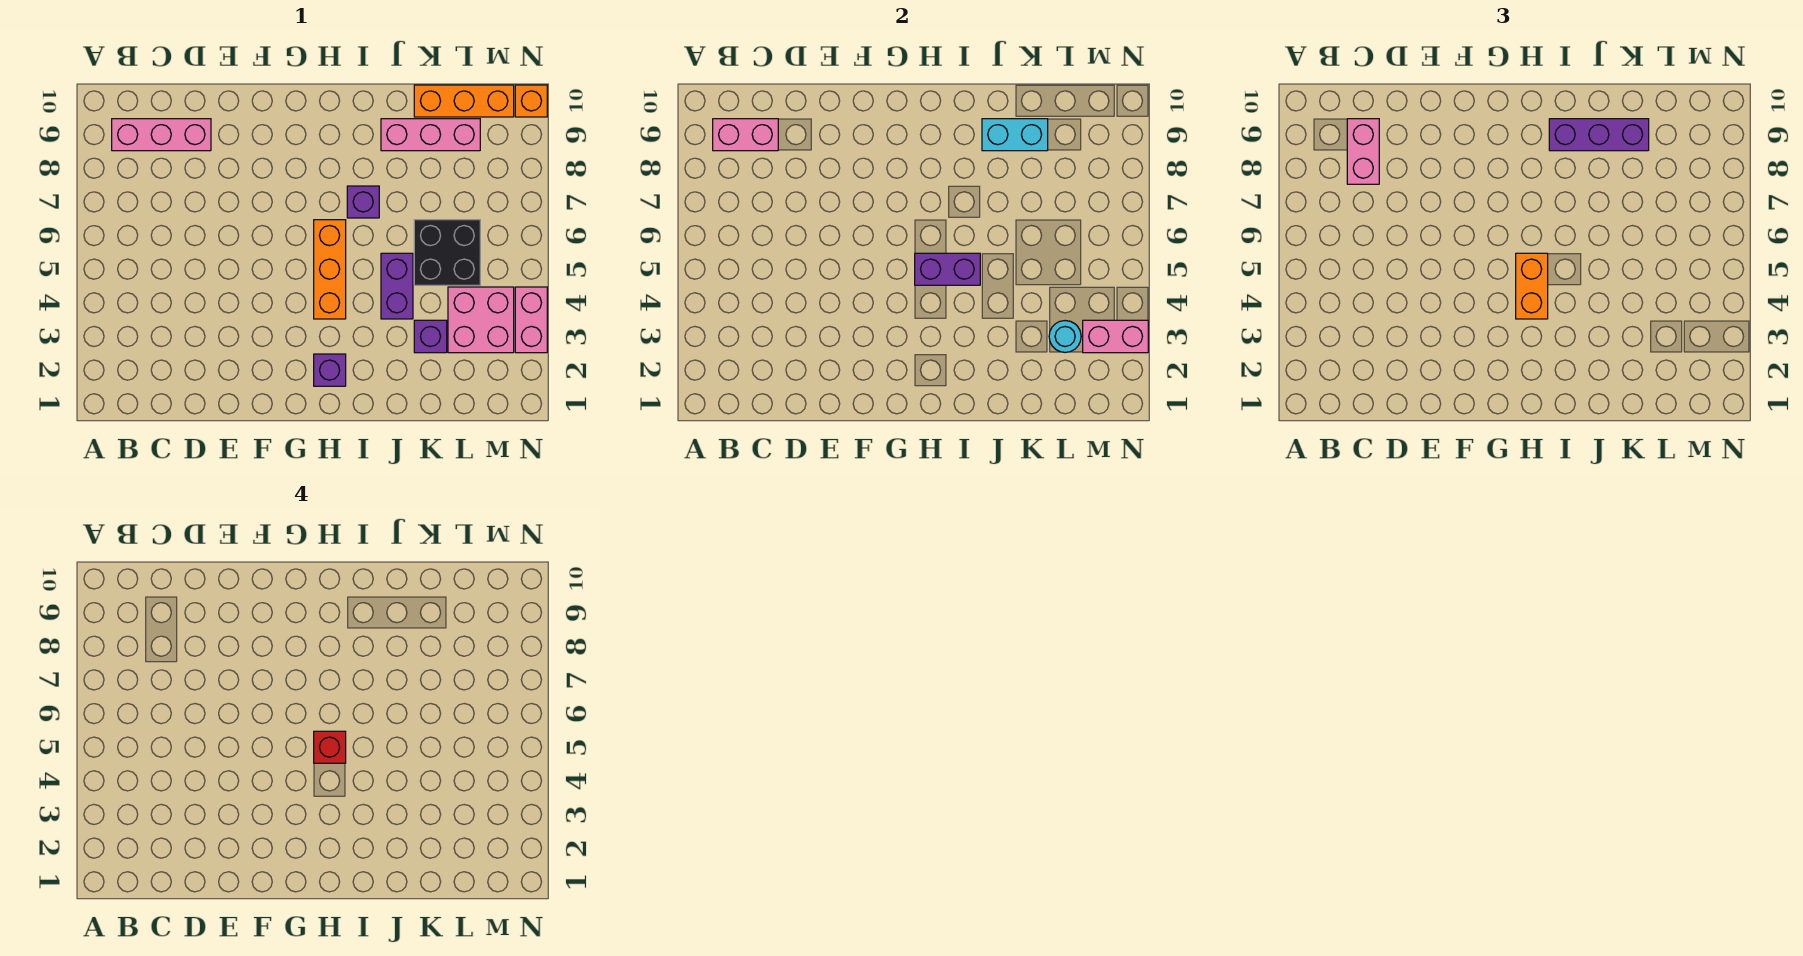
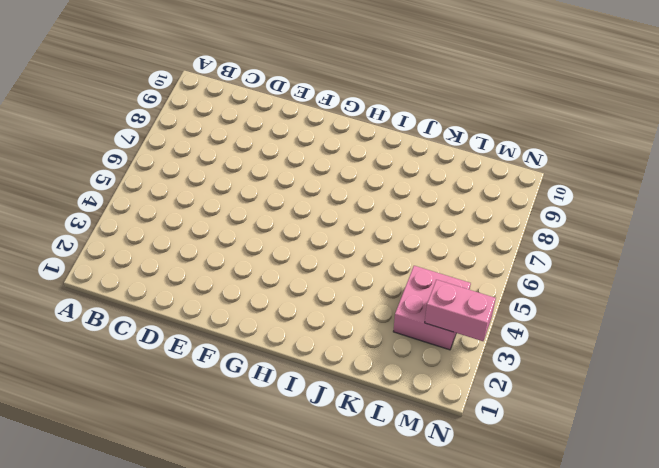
none -> pink brick B9:D9 level 1
none -> purple brick H2 level 1
none -> orange brick H4:H6 level 1

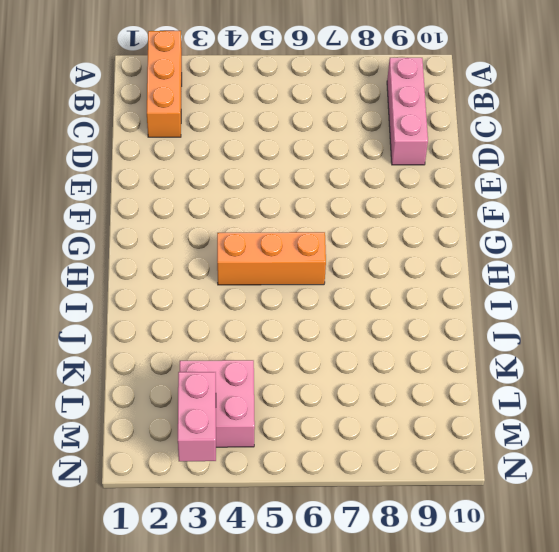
orange brick A2:C2 level 1 -> orange brick K10:M10 level 1
none -> purple brick H2 level 1
none -> purple brick I7 level 1
none -> purple brick J4:J5 level 1

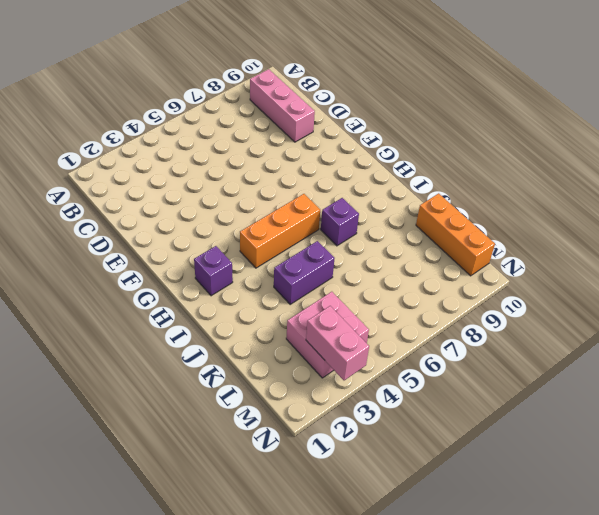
none -> pink brick J9:L9 level 1
none -> purple brick K3 level 1
none -> black brick K5:L6 level 1

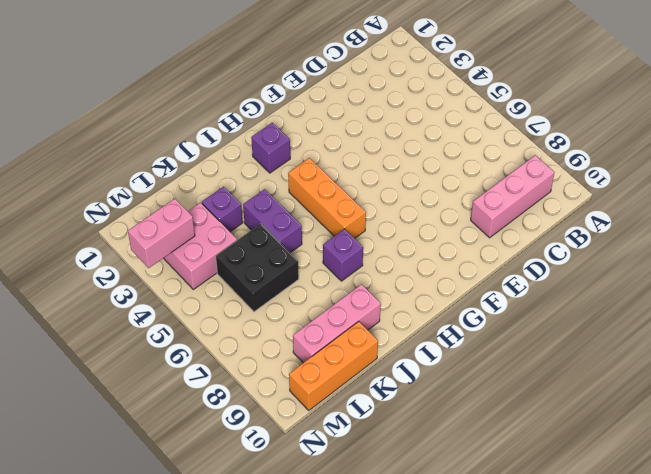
none -> pink brick N3:N4 level 1
none -> orange brick N10 level 1
none -> pink brick B9:C9 level 2

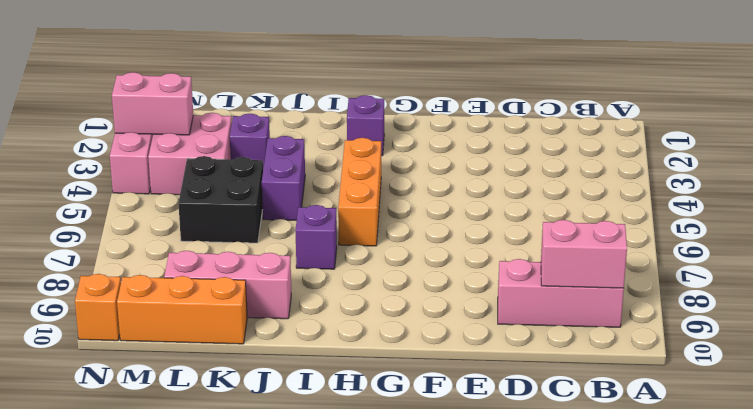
none -> purple brick H5:I5 level 2
none -> cyan brick J9:K9 level 2
none -> cyan round brick L3 level 2

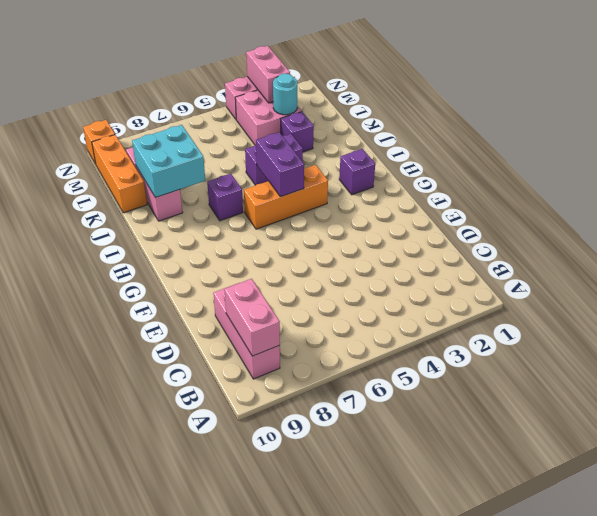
cyan brick J8:K9 level 2 -> cyan brick J9:K9 level 2
none -> black brick K5:L6 level 1
none -> pink brick C8:C9 level 3
none -> orange brick H4:H5 level 3

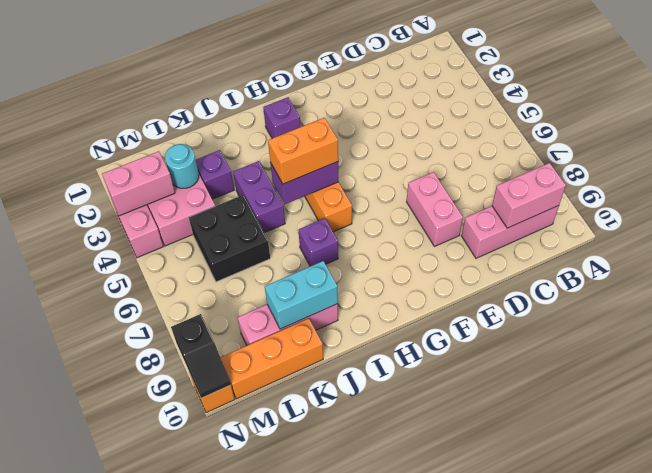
pink brick E7:E8 level 1 -> pink brick C8:C9 level 3
orange brick H5:I5 level 3 -> orange brick H4:H5 level 3
black slope N9:N10 level 2 top 9 -> none
none -> purple brick I9:K9 level 3
none -> red brick H5 level 4

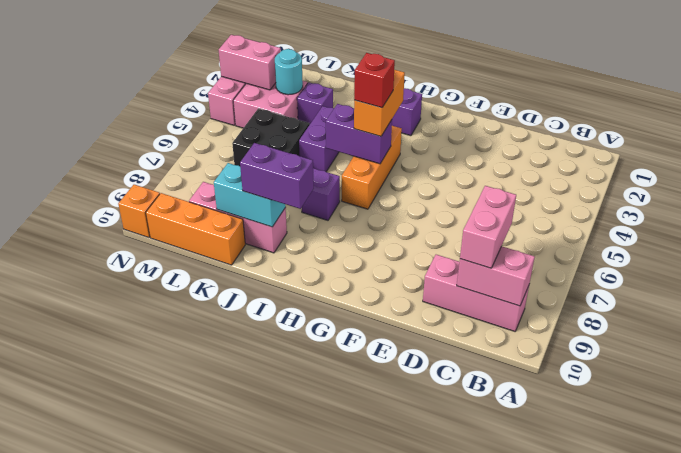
purple brick I9:J9 level 3 -> purple brick I9:K9 level 3

